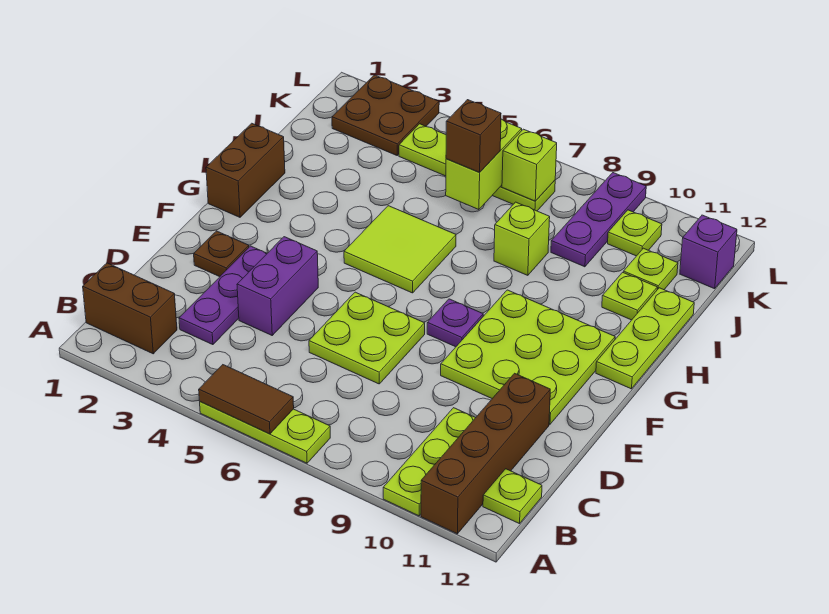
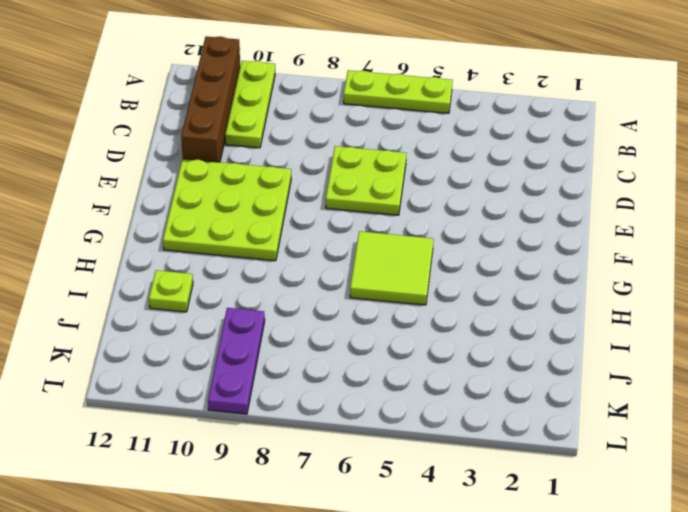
none -> brown brick B1:B2 level 1
none -> lime plate B12 level 1
none -> purple plate C3:E3 level 1

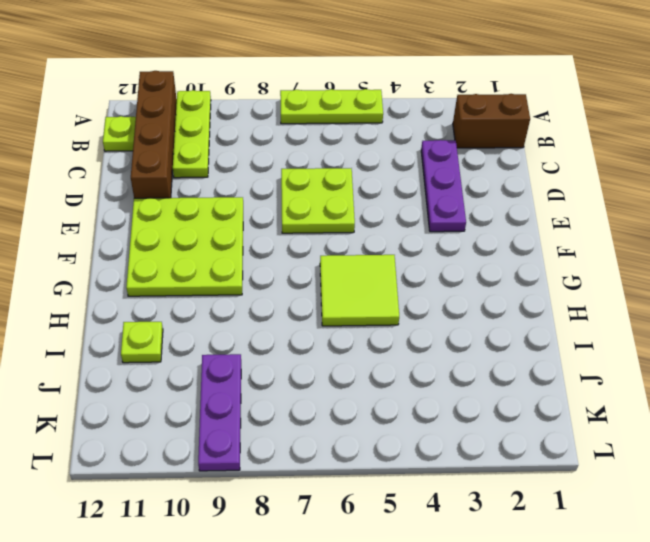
none -> purple brick D4:E4 level 1
none -> brown plate E2 level 1
none -> purple plate F8 level 1

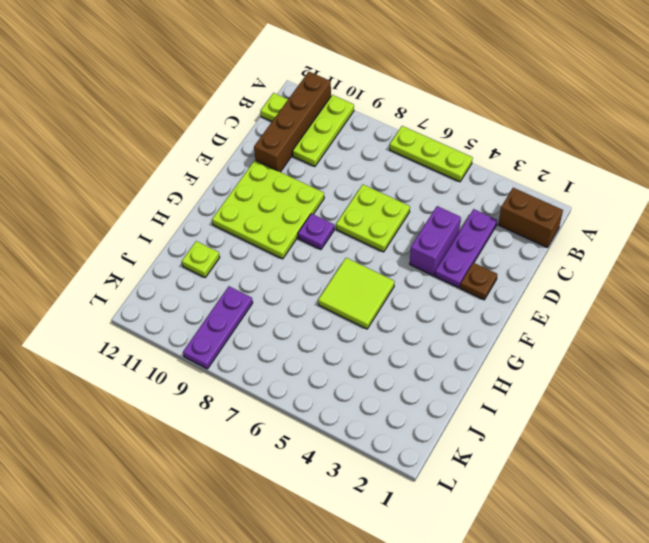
none -> brown brick G1:H1 level 1
none -> lime plate G12:I12 level 1
none -> lime brick I8 level 1

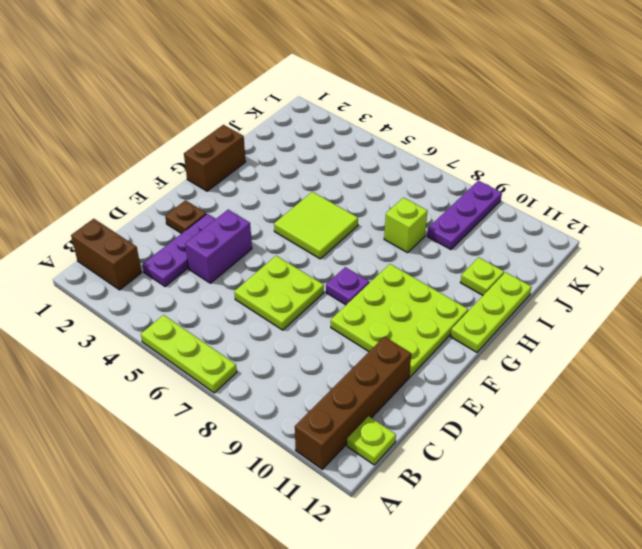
none -> lime plate A10:C10 level 1
none -> lime plate J11 level 1
none -> brown plate K2:L3 level 1

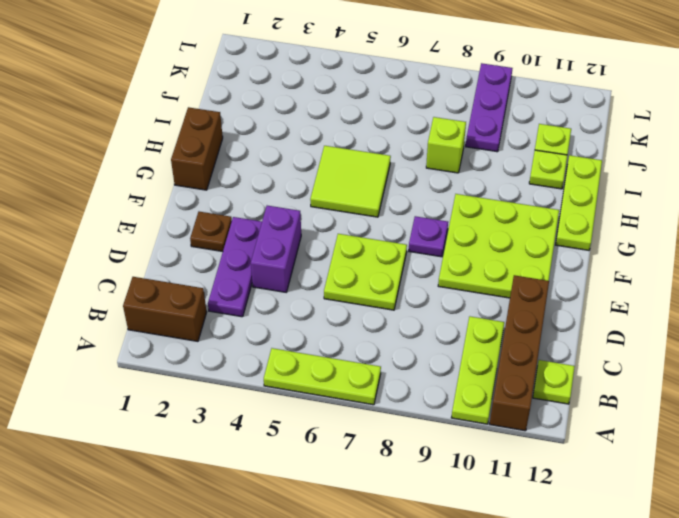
none -> brown plate K2:L3 level 1
none -> lime plate K4:K7 level 1
none -> lime plate K10 level 1

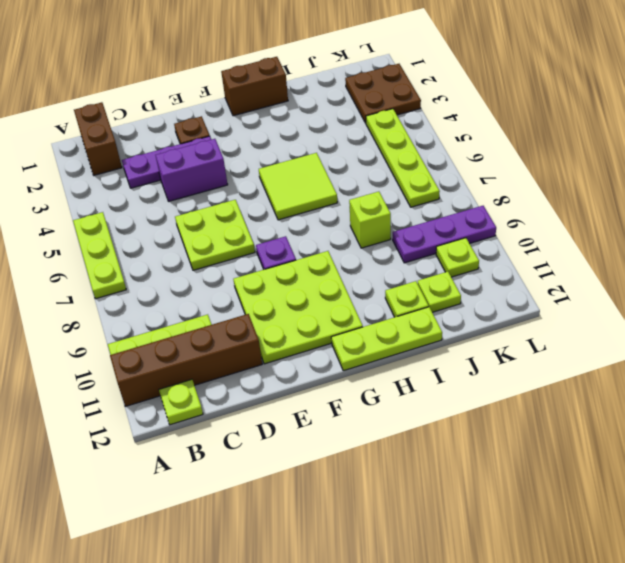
none -> purple brick K12 level 1
none -> brown tile A5:A6 level 2
none -> lime brick J6:K6 level 2

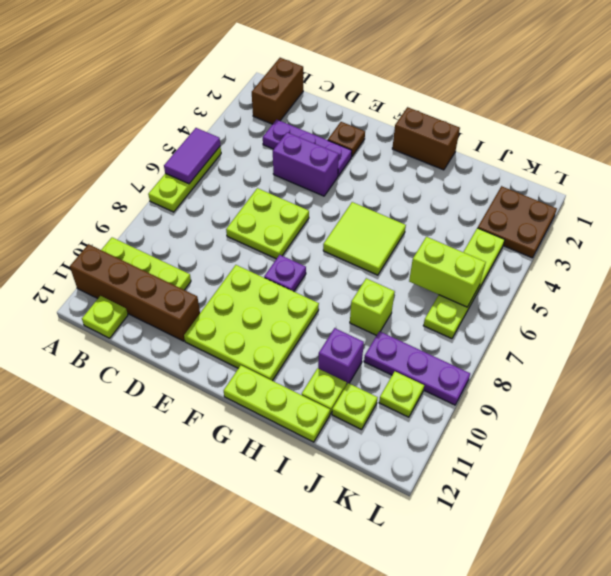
purple tile A5:A6 level 2 -> brown tile A5:A6 level 2
purple brick I10 level 1 -> purple brick K12 level 1
none -> lime brick K7 level 2
none -> brown brick J6 level 3

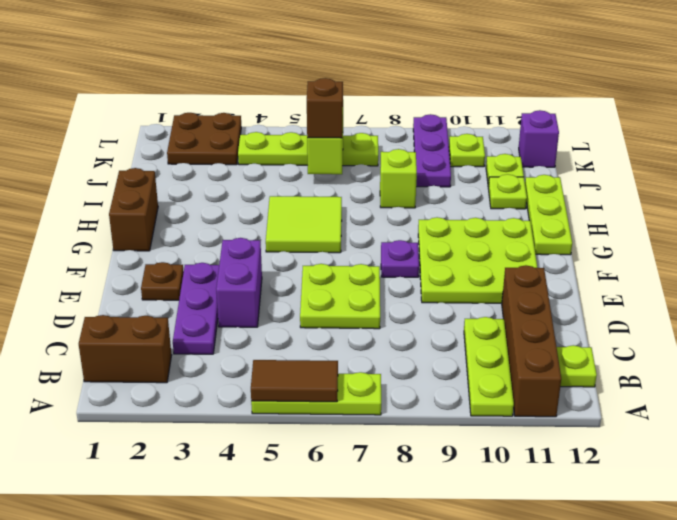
none -> lime brick K7 level 2

